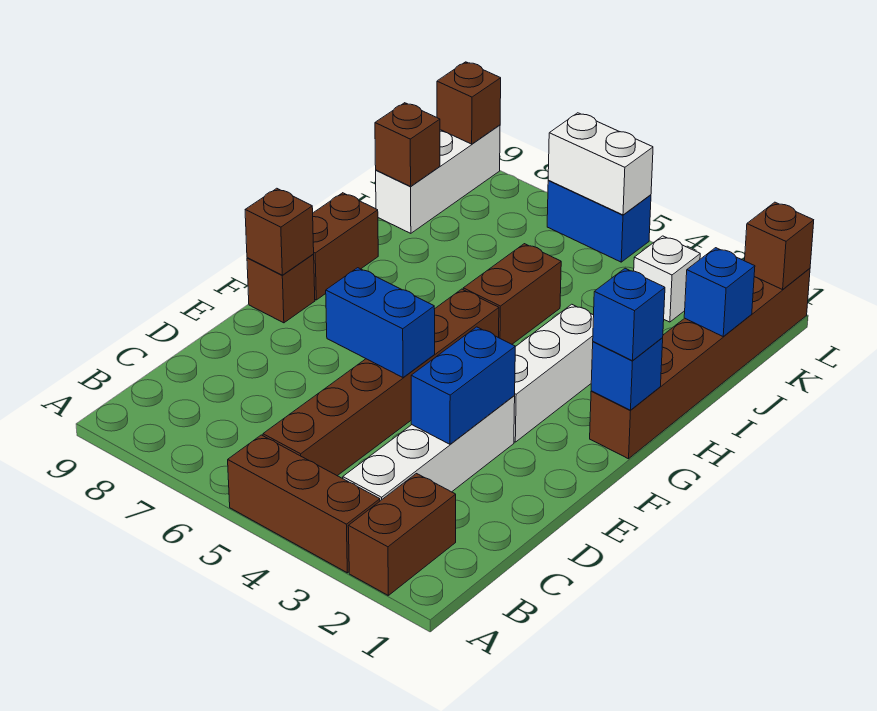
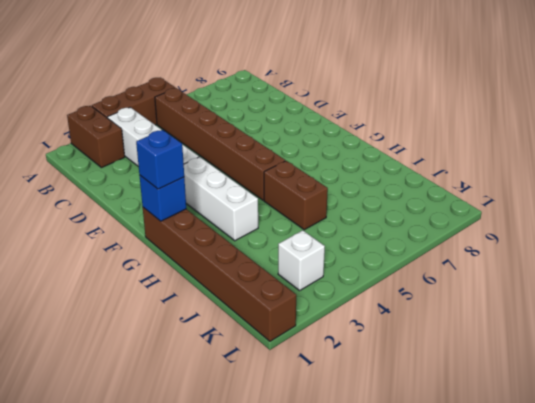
none -> brown brick F9 level 1
none -> brown brick G9:H9 level 1
none -> white brick J9:L9 level 1

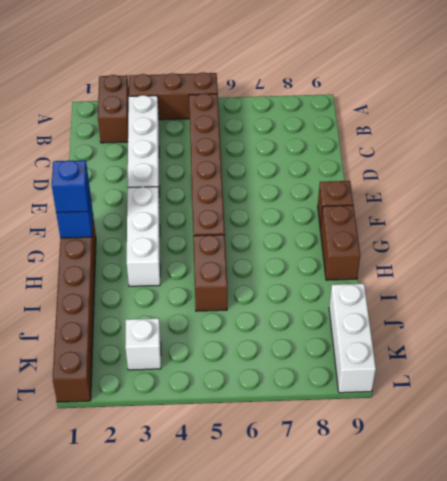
none -> blue brick L5:L6 level 1
none -> blue brick D3:E3 level 2
none -> blue brick E5:E6 level 2

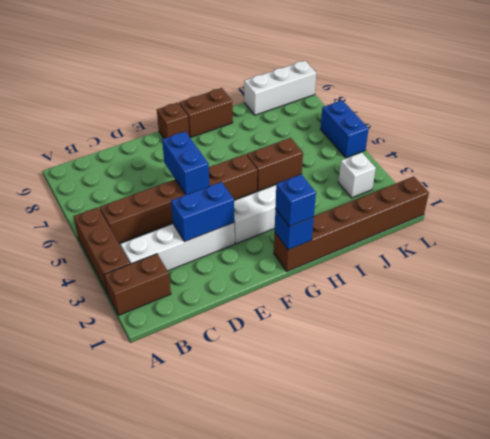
none -> brown brick F9 level 2
none -> blue brick J1 level 2
none -> brown brick J9 level 2

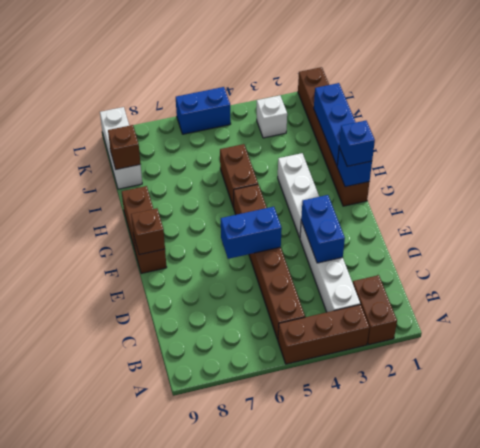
blue brick H1:J1 level 2 -> blue brick J1 level 2
none -> brown brick L1 level 2
none -> white brick L5:L6 level 2
none -> brown brick L9 level 2

